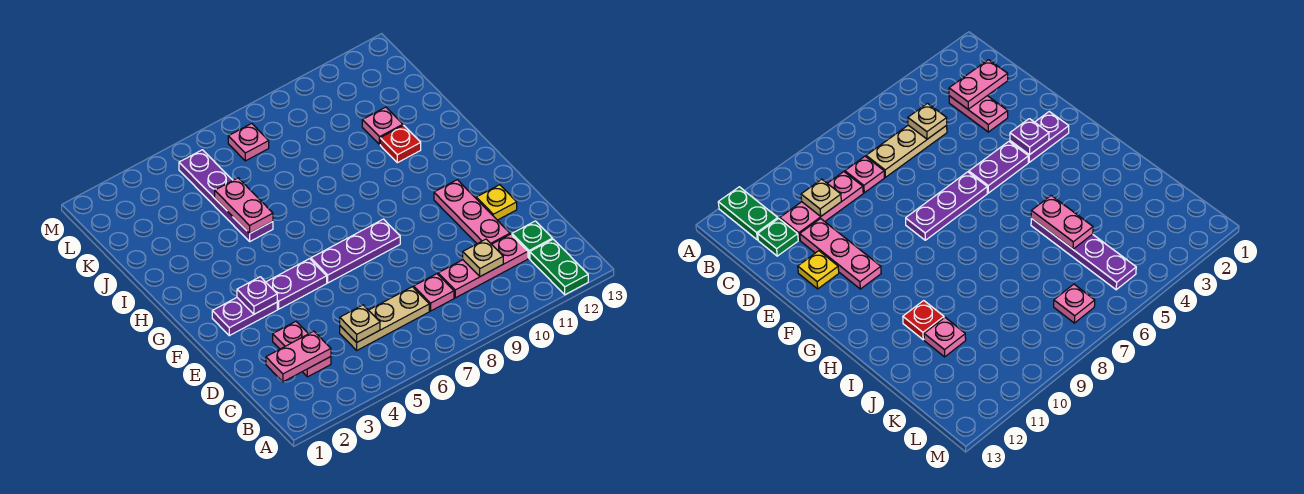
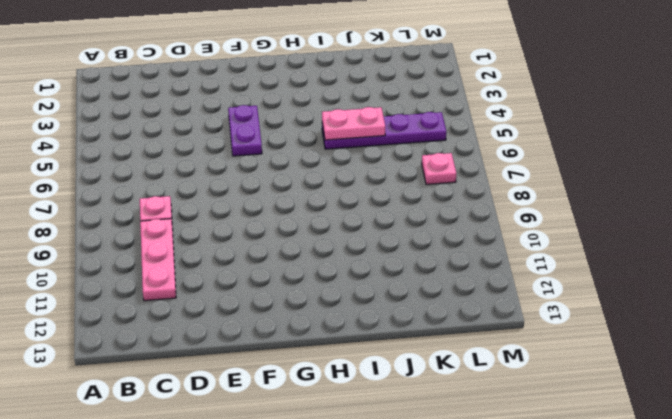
none -> green plate A12:B12 level 1
none -> pink plate C3:D3 level 1
none -> tan plate C5:C7 level 1

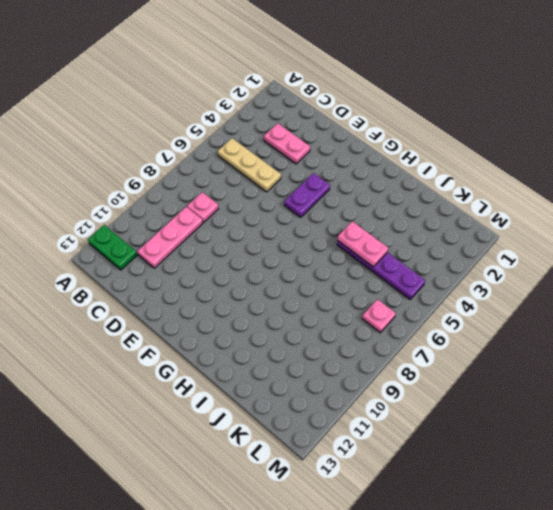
tan plate B5:D5 level 1 -> tan plate C5:C7 level 1
none -> green plate C12 level 1
none -> pink plate D11:F11 level 1
none -> yellow plate E12 level 1

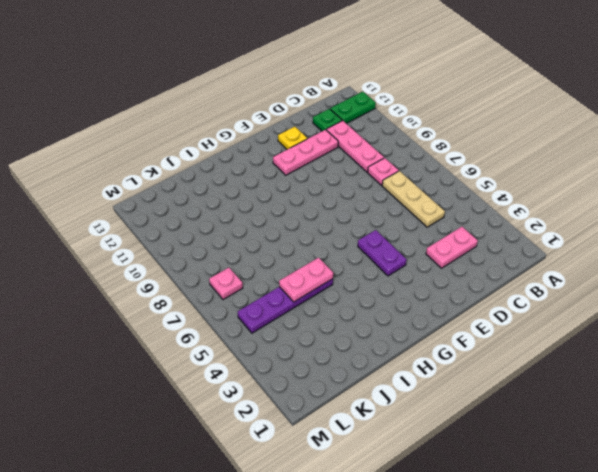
none -> purple plate F2:F3 level 1
none -> purple plate F6:F8 level 1
none -> red plate I11 level 1

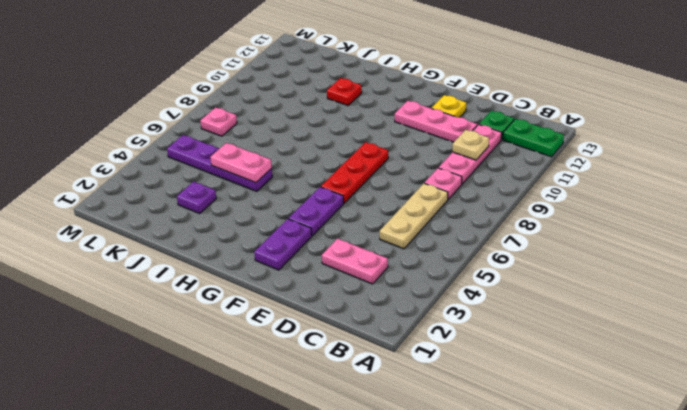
red plate F6:F8 level 1 -> purple plate F6:F8 level 1
purple plate J3 level 1 -> purple plate F3 level 2
none -> pink plate J11 level 1
none -> pink plate C2:C3 level 2
none -> tan plate C5 level 2

